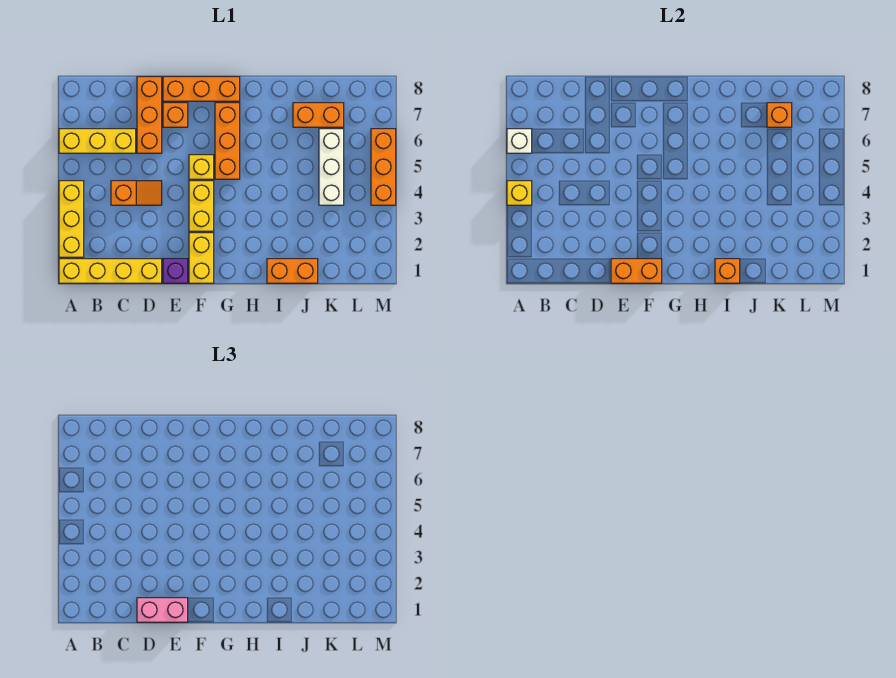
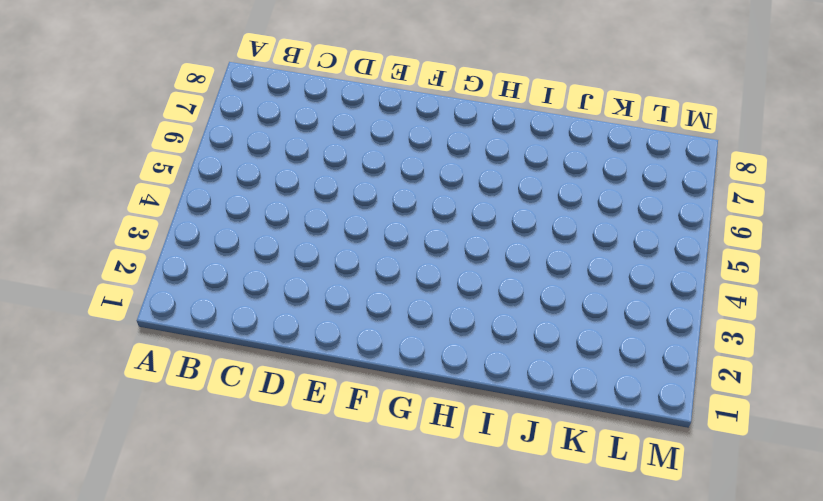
none -> yellow brick A1:D1 level 1
none -> yellow brick A2:A4 level 1
none -> yellow brick A6:C6 level 1

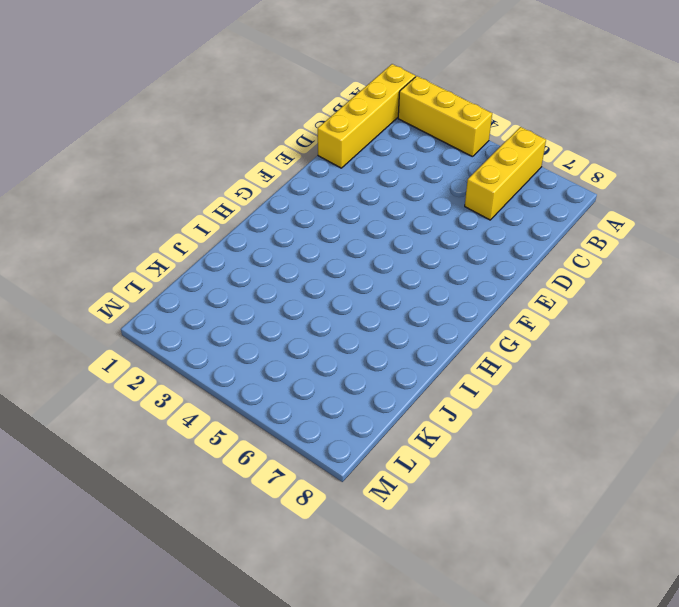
none -> orange slope C4:D4 level 1 top C
none -> orange brick D6:D8 level 1
none -> purple brick E1 level 1

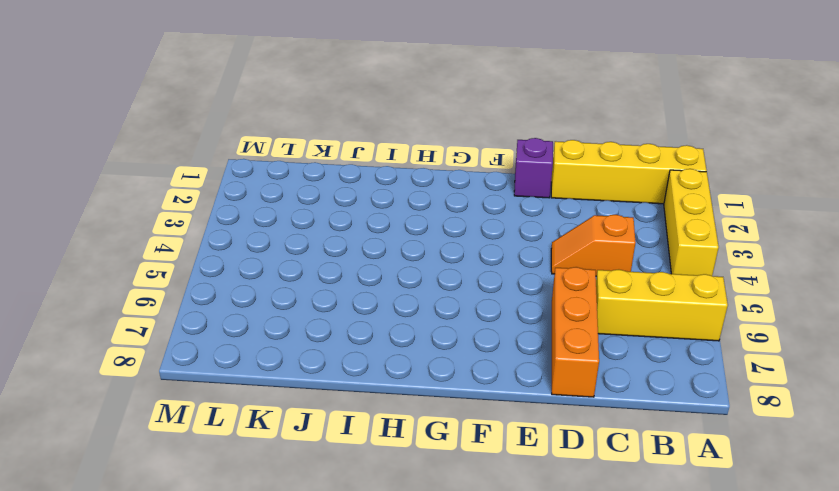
none -> orange brick E7 level 1
none -> orange brick E8:G8 level 1
none -> yellow brick F1:F2 level 1

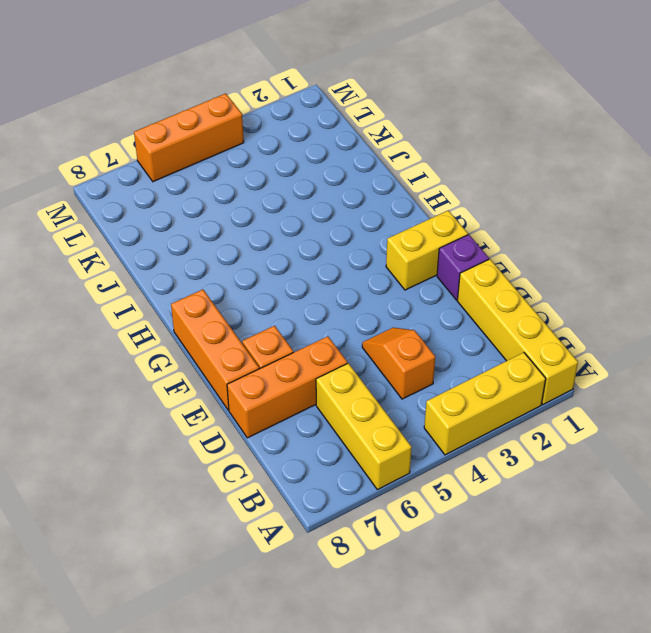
none -> yellow brick F3:F4 level 1
none -> yellow brick F5 level 1
none -> orange brick G5:G7 level 1

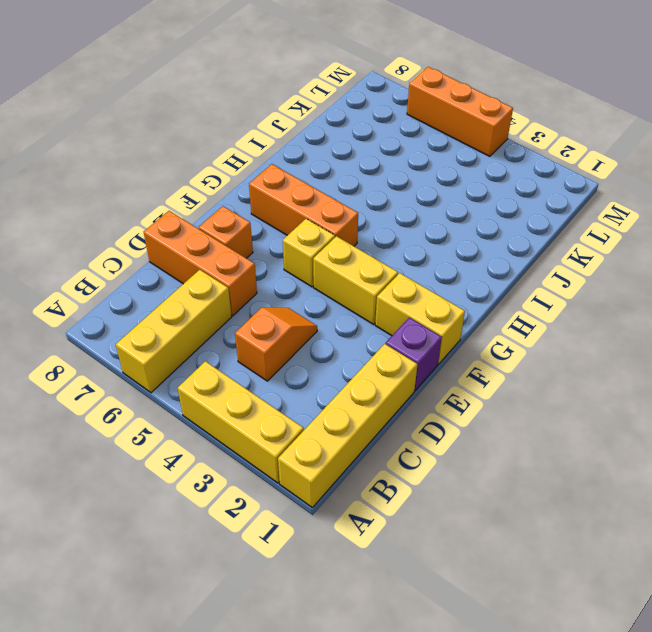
none -> orange brick E8:G8 level 1
none -> orange brick I1:J1 level 1
none -> orange brick J7:K7 level 1

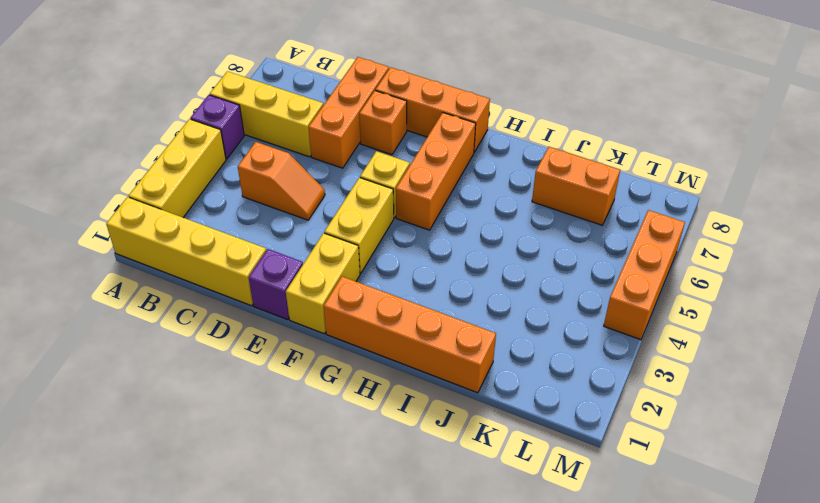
purple brick A5 level 1 -> none
orange brick G1:J1 level 1 -> orange brick I1:J1 level 1
none -> white brick K4:K6 level 1
none -> yellow brick A4 level 2
none -> white brick A6 level 2

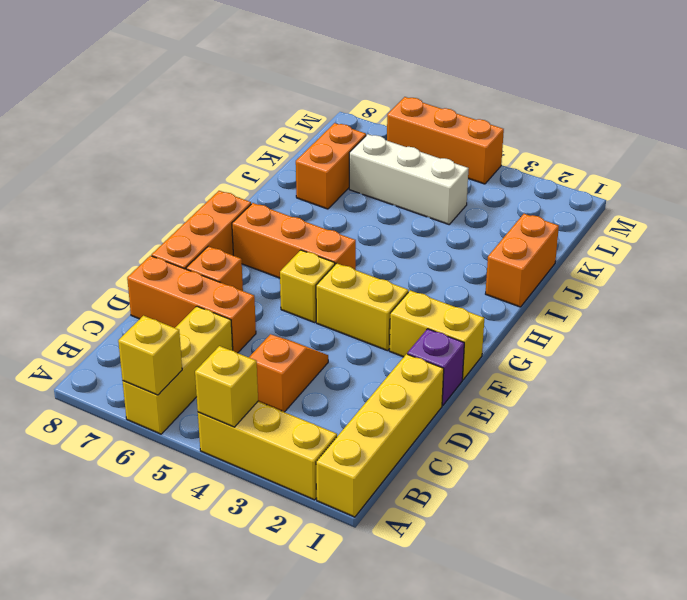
yellow brick A6 level 2 -> white brick A6 level 2
none -> orange brick E1:F1 level 2
none -> orange brick I1 level 2
none -> orange brick K7 level 2

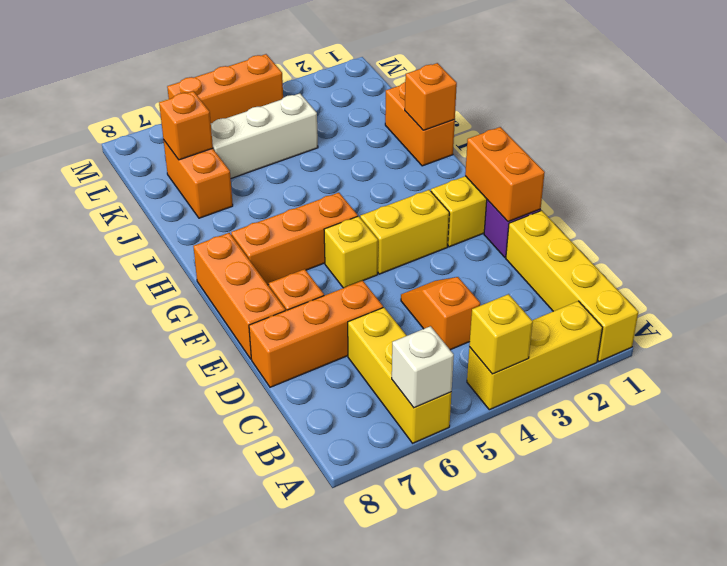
none -> pink brick D1:E1 level 3

